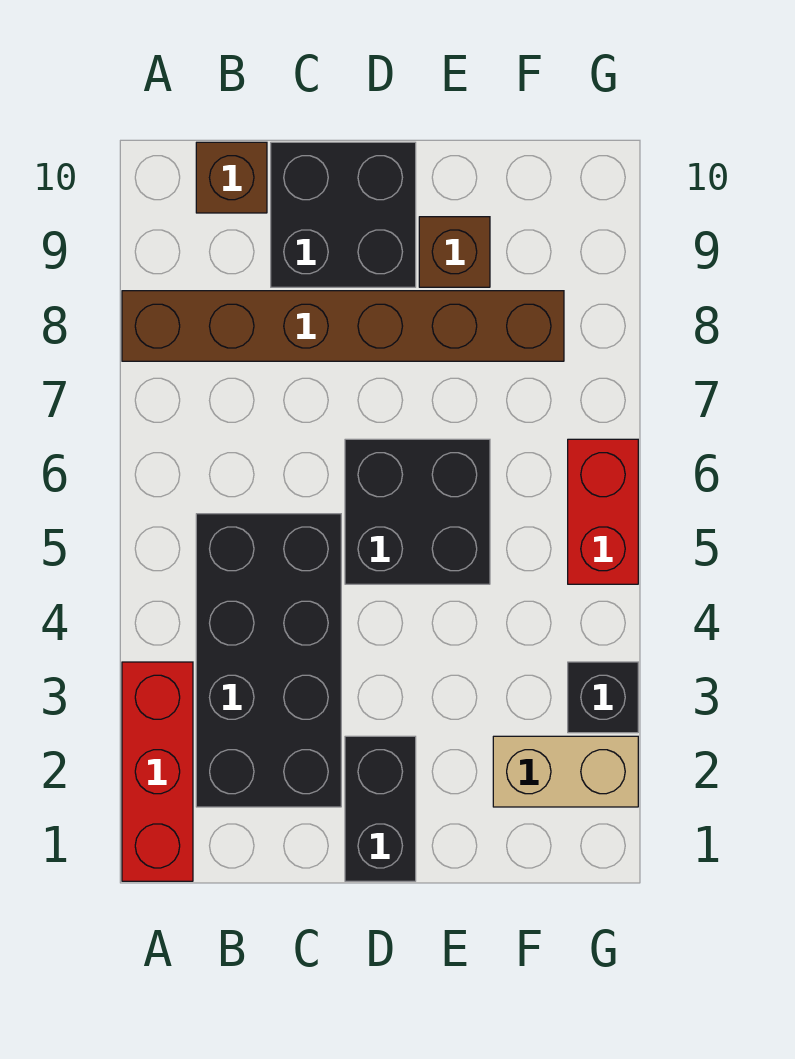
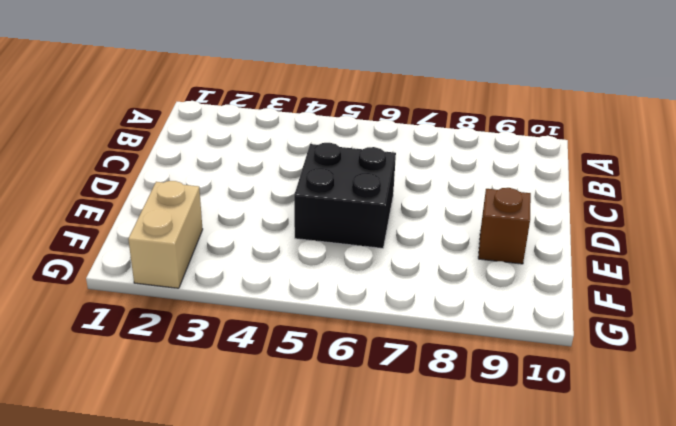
none -> red brick A1:A3 level 1
none -> brown brick A8:F8 level 1

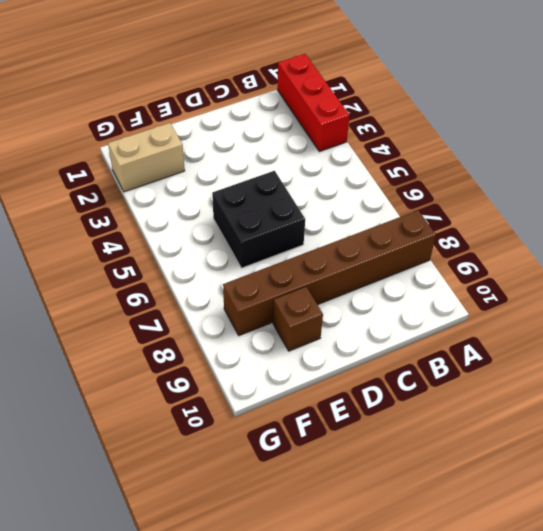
none -> black brick B2:C5 level 1
none -> brown brick B10 level 1

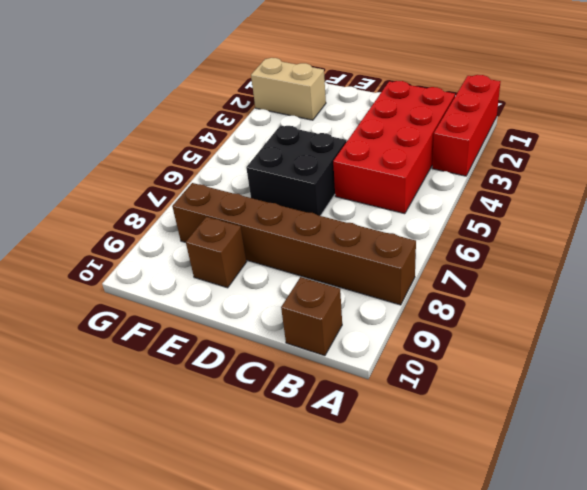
red brick B2:C5 level 1 -> black brick B2:C5 level 1
none -> black brick C9:D10 level 1
none -> black brick D1:D2 level 1

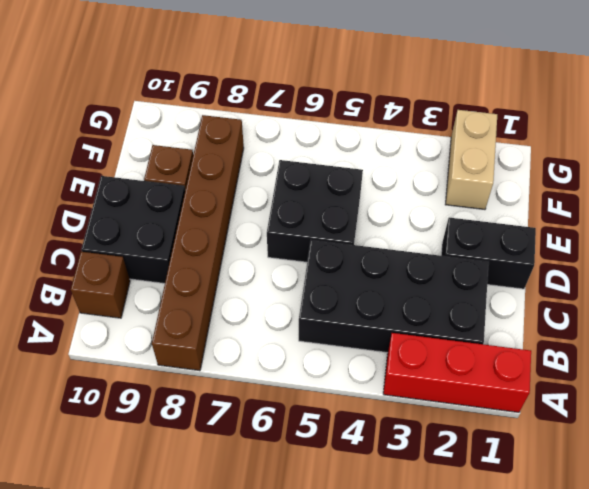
none -> black brick G3 level 1
none -> red brick G5:G6 level 1

